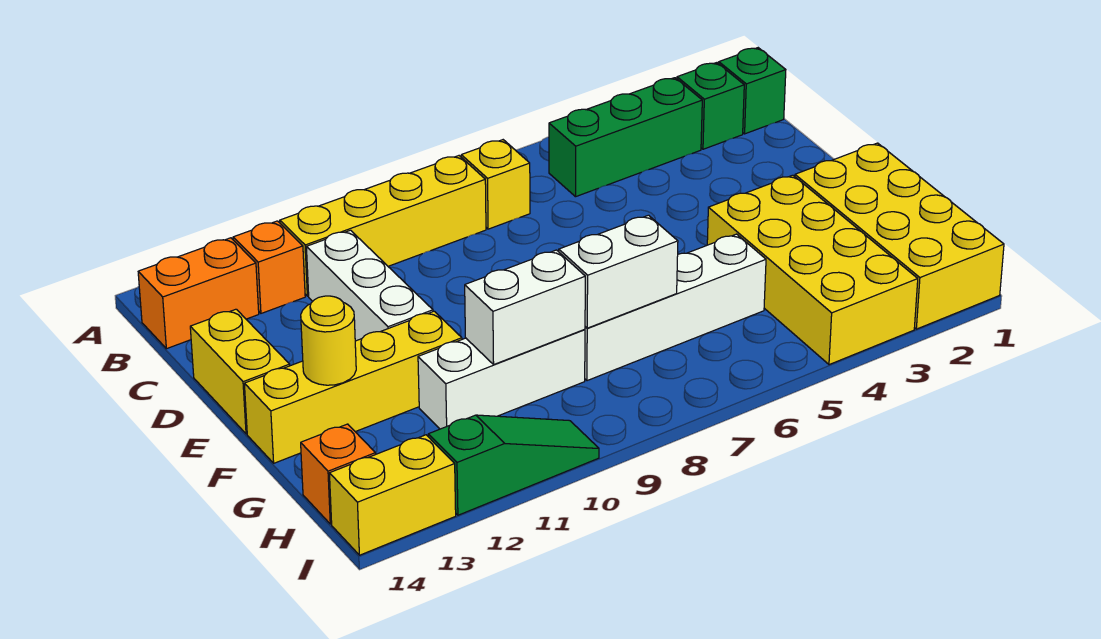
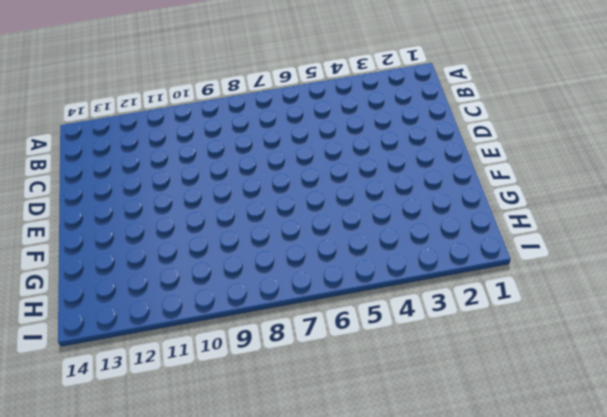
none -> green brick B1 level 1
none -> green brick B2 level 1
none -> green brick B3:B5 level 1

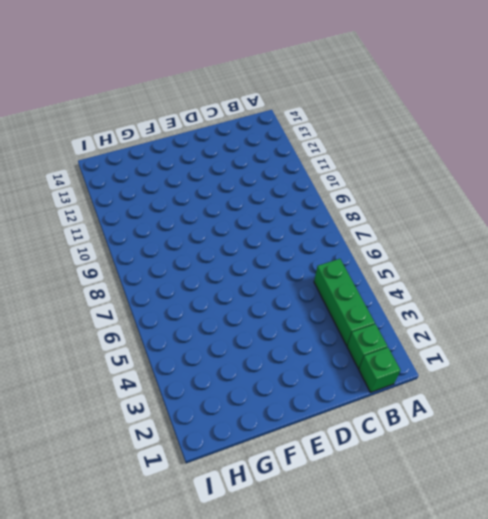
none -> yellow brick B7 level 1
none -> yellow brick B8:B11 level 1
none -> orange brick B12 level 1

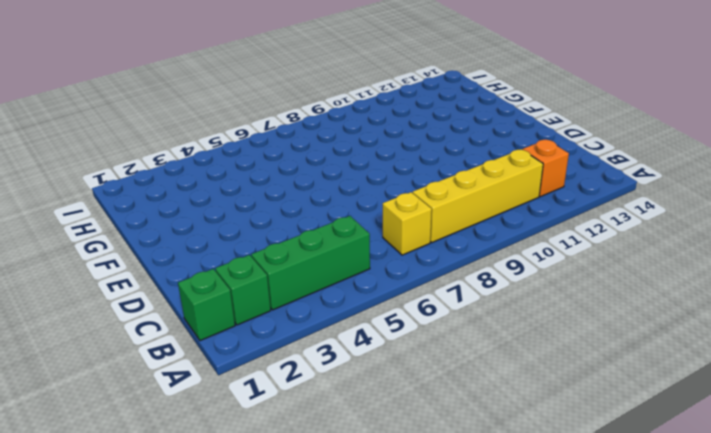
none -> orange brick B13:B14 level 1
none -> white brick C11:E11 level 1
none -> yellow brick D14:E14 level 1

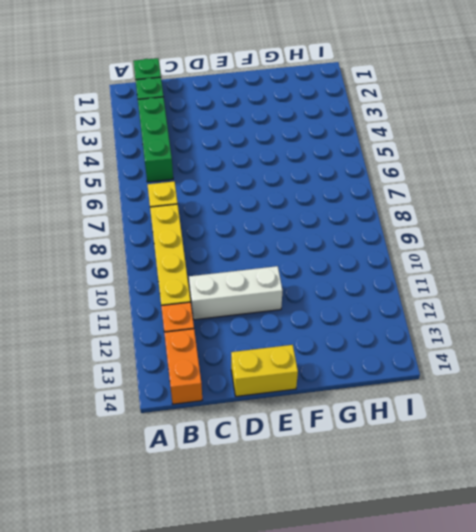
none -> yellow brick F1:I2 level 1
none -> yellow brick F3:I4 level 1
none -> yellow brick F11:F14 level 1

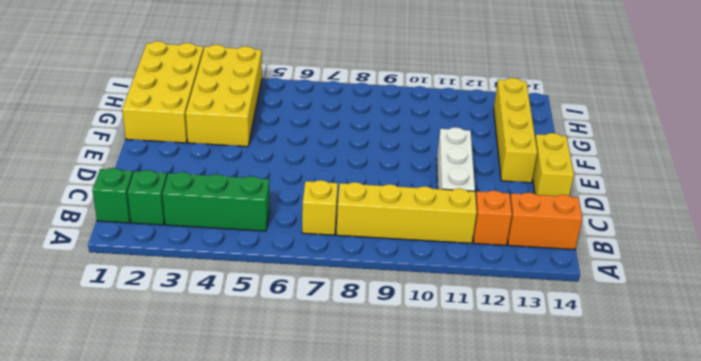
yellow brick E13:H13 level 1 -> yellow brick F11:F14 level 1
none -> white brick G5:G8 level 1
none -> white brick G9:G11 level 1
none -> orange brick H14 level 1

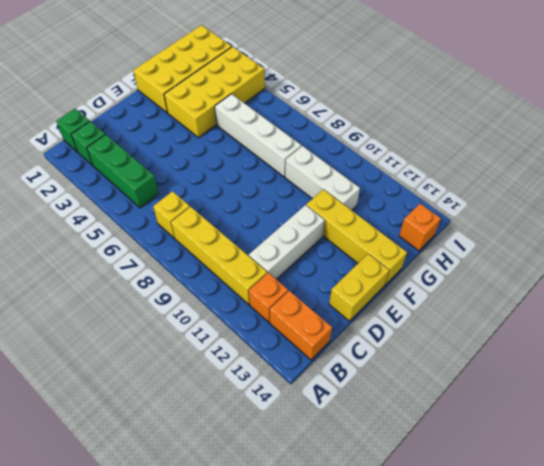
none -> green slope I10:I12 level 1 top 12
none -> yellow brick I13:I14 level 1
none -> yellow round brick F13 level 2

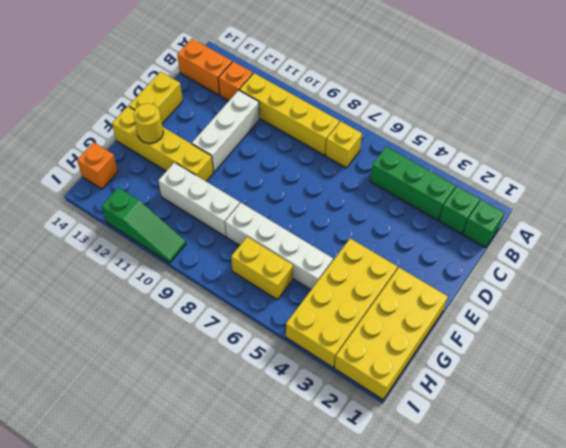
yellow brick H6:H7 level 1 -> yellow brick I13:I14 level 1
none -> white brick G7:G8 level 2
none -> white brick G9:G10 level 2

